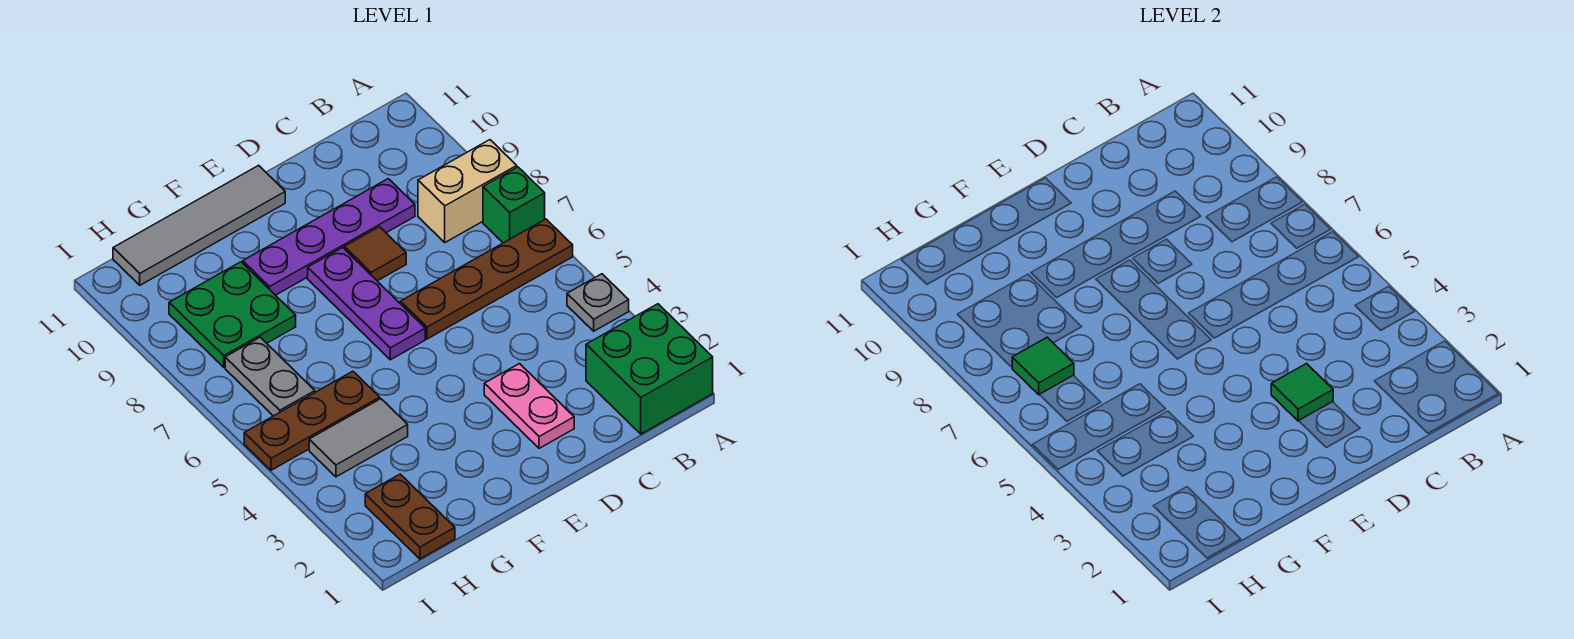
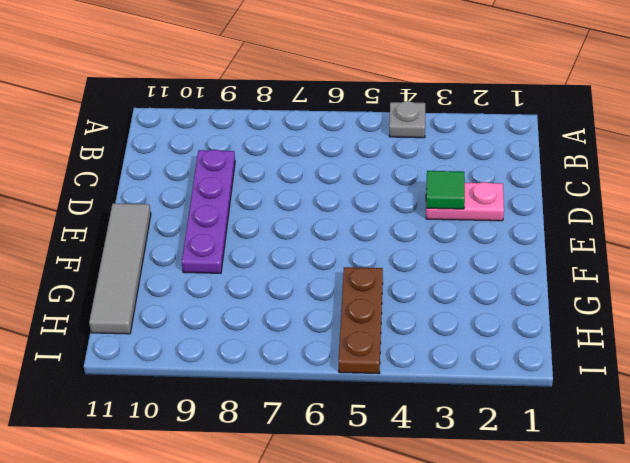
none -> green brick A1:B2 level 1
none -> brown plate A6:D6 level 1
none -> green brick A7 level 1

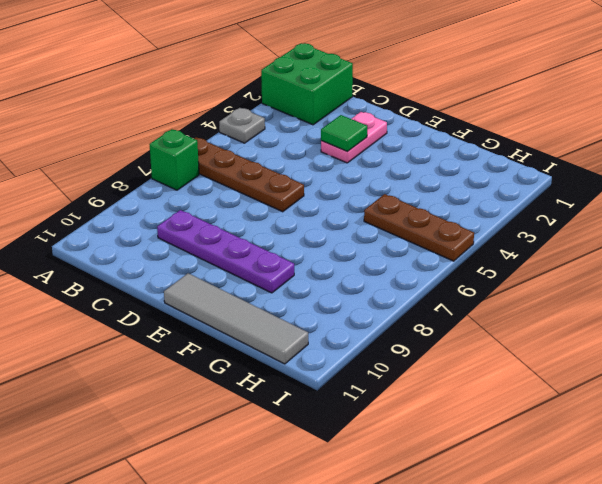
none -> tan brick A8:B8 level 1
none -> brown tile D8 level 1
none -> purple plate E6:E8 level 1

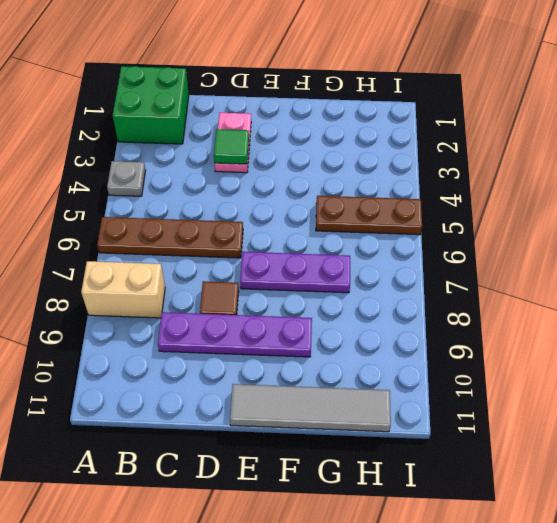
purple plate E7:G7 level 1 -> purple plate E6:E8 level 1
none -> green brick A7 level 1
none -> grey tile G4:H4 level 1
none -> green plate G8:H9 level 1

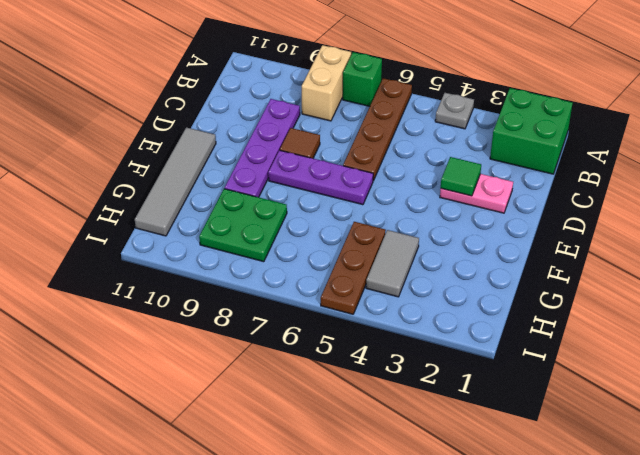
none -> brown plate H1:H2 level 1
none -> grey plate H6:H7 level 1
none -> green tile H7 level 2

